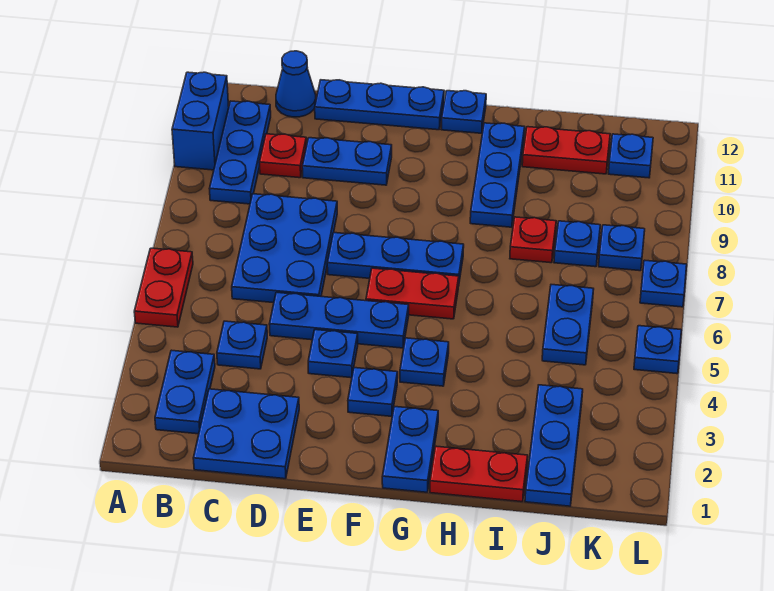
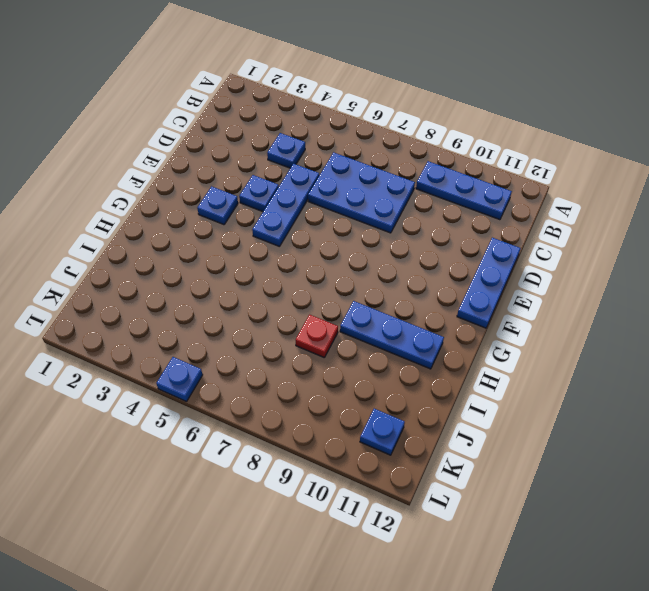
none -> red plate A5:A6 level 1
none -> blue brick A10:A11 level 1
none -> blue plate B2:B3 level 1
none -> blue plate C1:D2 level 1

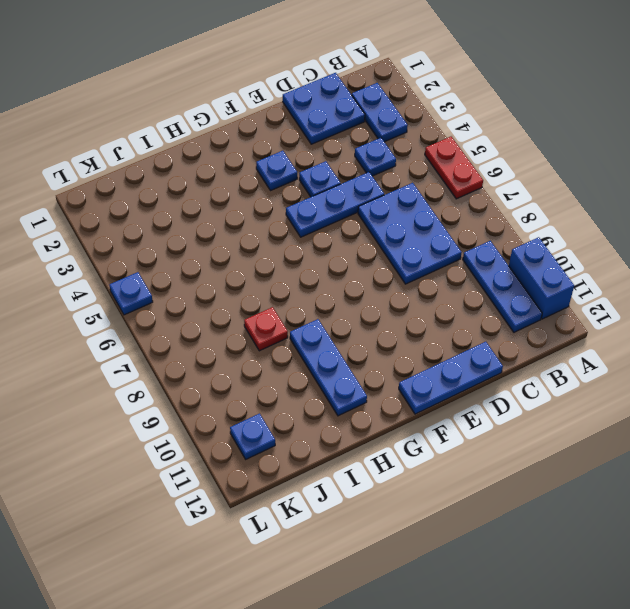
none -> red plate C10 level 1
none -> blue cone C12 level 1
none -> blue plate D10:E10 level 1
none -> blue plate E7:G7 level 1

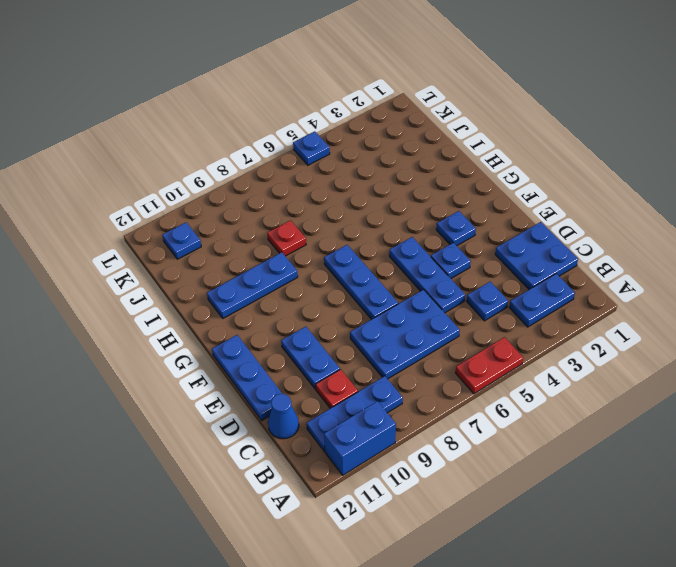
none -> red plate F6:G6 level 1
none -> blue plate G1:G2 level 1
none -> blue plate G4 level 1
none -> blue plate G12 level 1

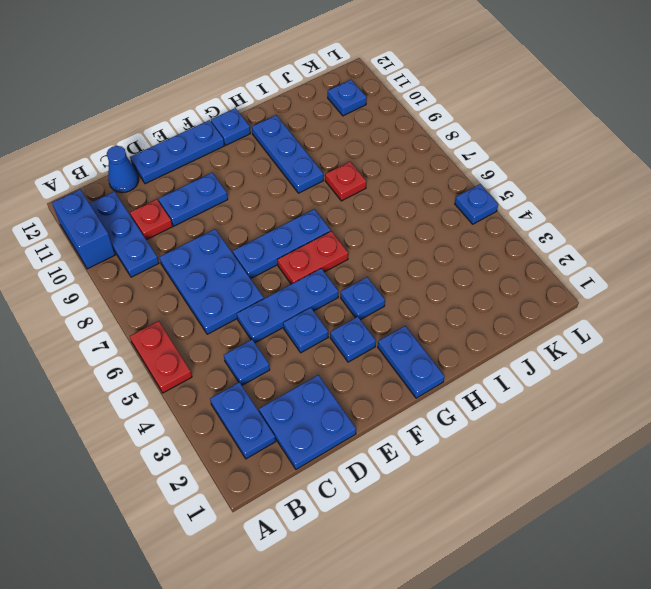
none -> red plate H1:I1 level 1
none -> red plate I11:J11 level 1
none -> blue plate J1:J3 level 1
none -> blue plate J5:J6 level 1

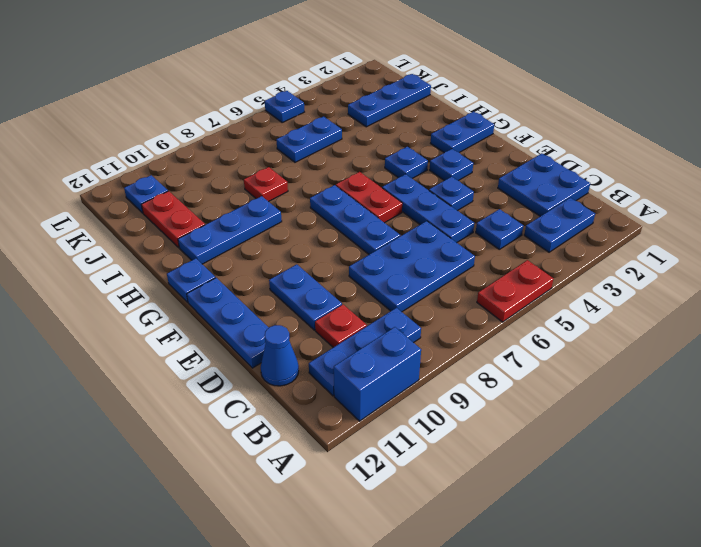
none -> red plate H1:I1 level 1
none -> blue plate J8 level 1
none -> blue plate K8 level 1
none -> blue plate L7 level 1

